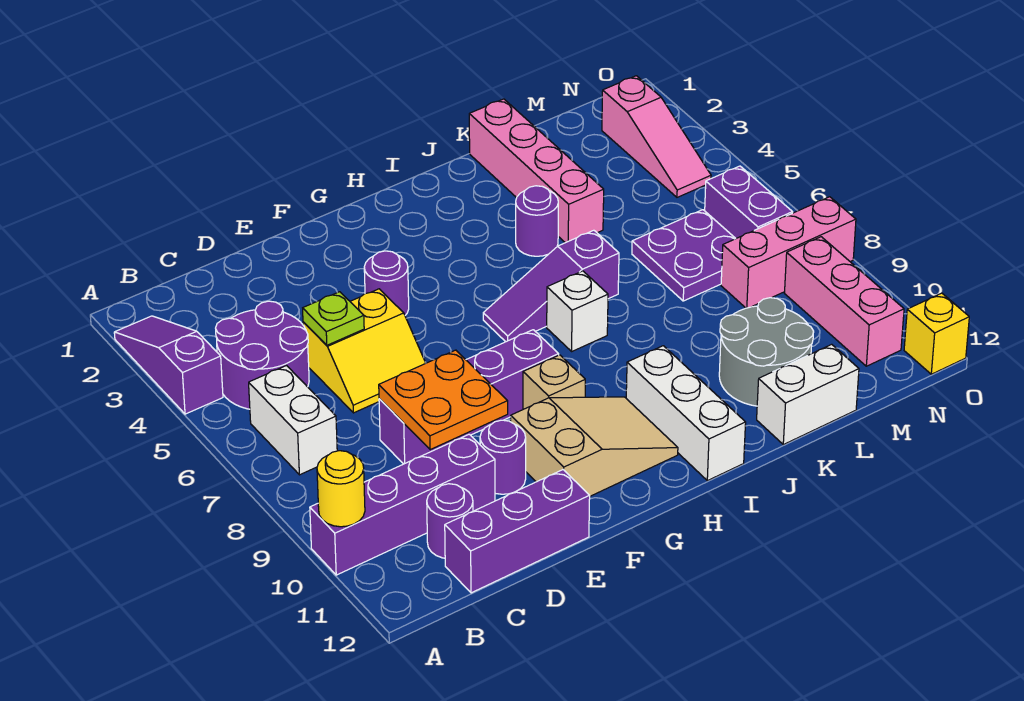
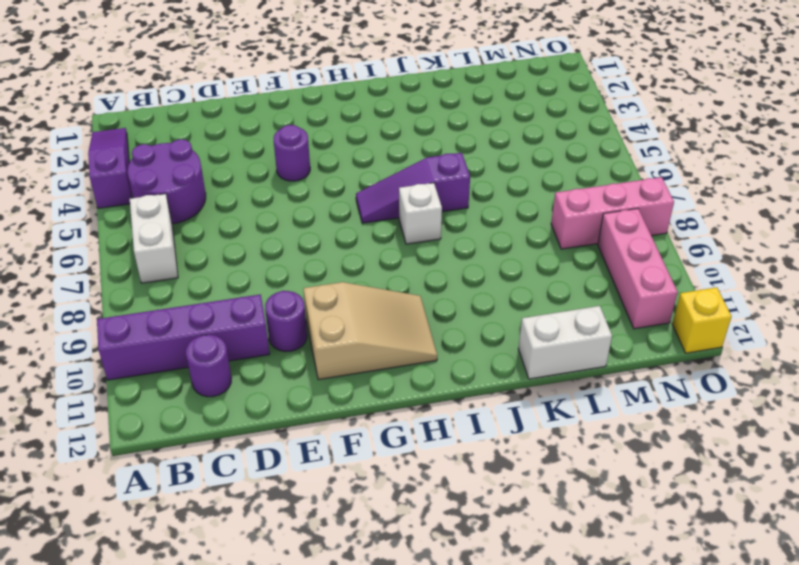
none -> purple brick C12:E12 level 1
none -> yellow slope D5:E6 level 1 top 5
none -> purple brick D8:G8 level 1

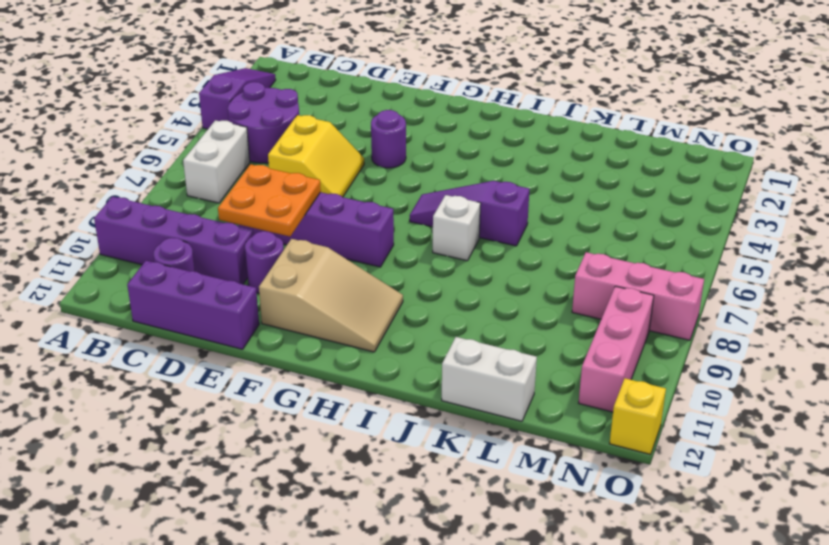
yellow slope D5:E6 level 1 top D -> yellow slope D5:E6 level 1 top 5
none -> tan brick G9 level 1
none -> white brick I10:I12 level 1
none -> purple round brick J4 level 1

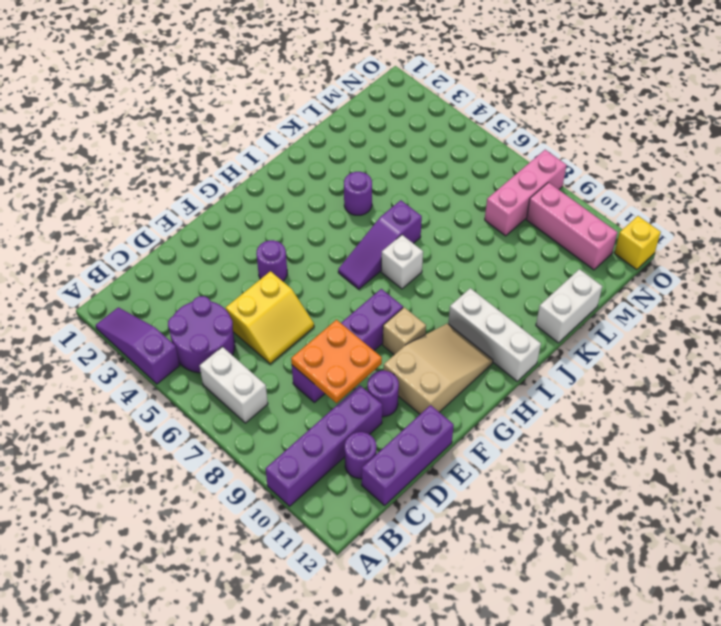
none -> pink brick K1:K4 level 1
none -> grey round brick K10:L11 level 1
none -> purple plate L6:M7 level 1

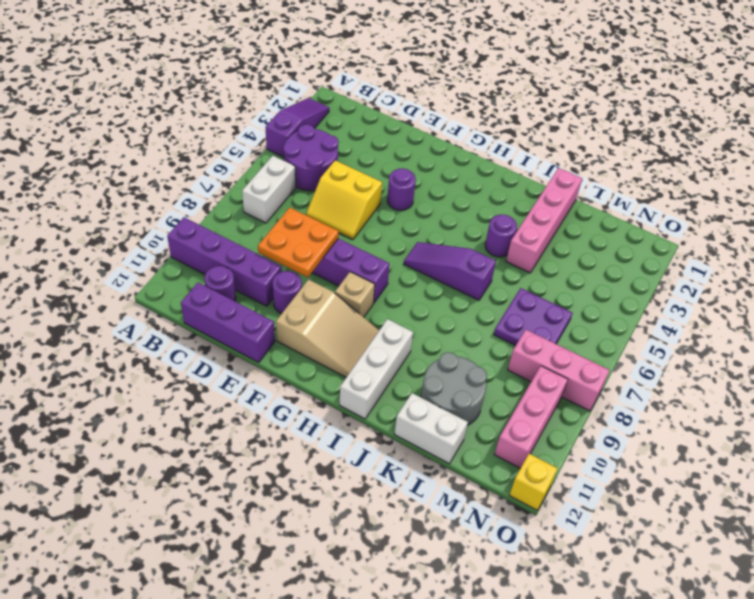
none -> white brick I7 level 1
none -> pink slope N2:N4 level 1 top 2
none -> purple brick N6:N7 level 1

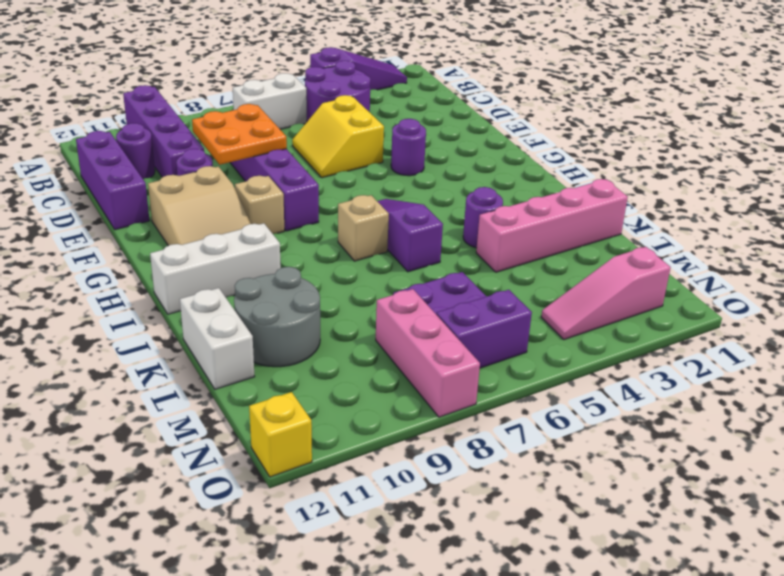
tan brick I7 level 1 -> white brick I7 level 1
none -> pink brick N9:N11 level 1
none -> yellow round brick A10 level 2
none -> lime plate D5 level 2

